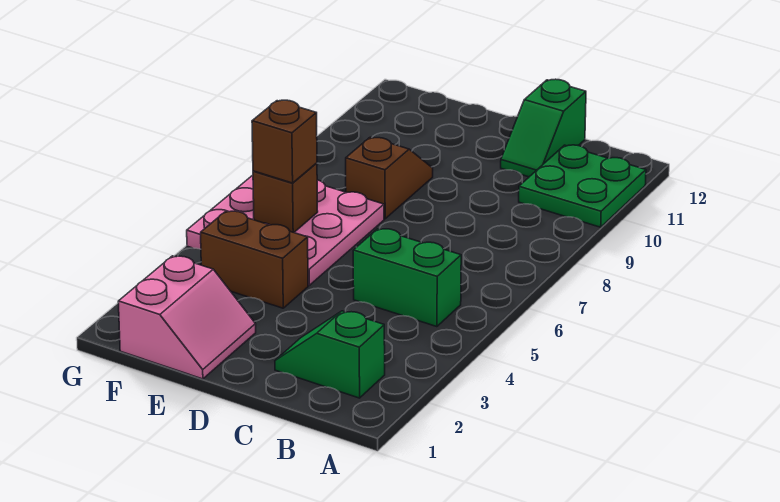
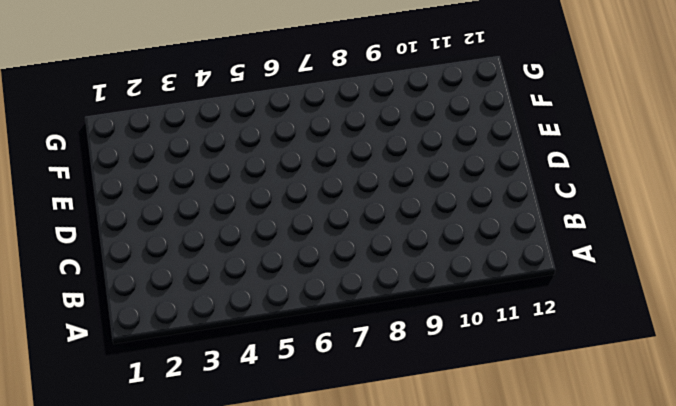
none -> green plate A10:B11 level 1
none -> green slope B2:C2 level 1 top B

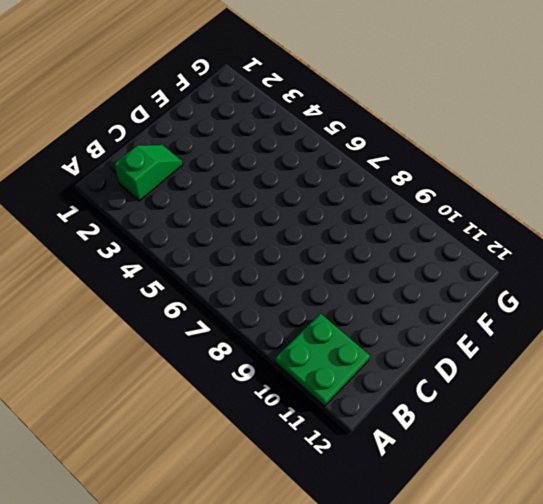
none -> green brick B5:C5 level 1
none -> green slope C11:C12 level 1 top 12

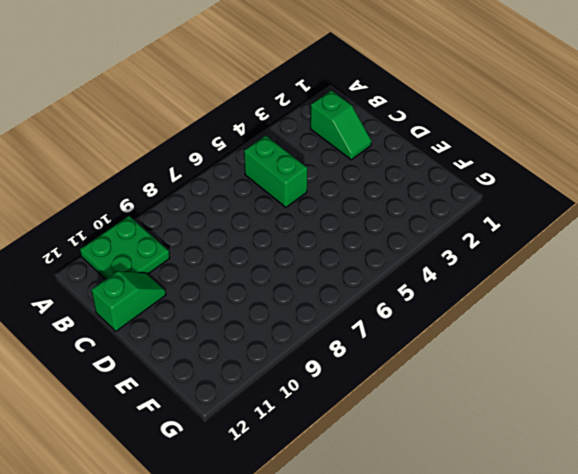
none -> pink slope E1:F2 level 1 top F
none -> brown brick E4:F4 level 1

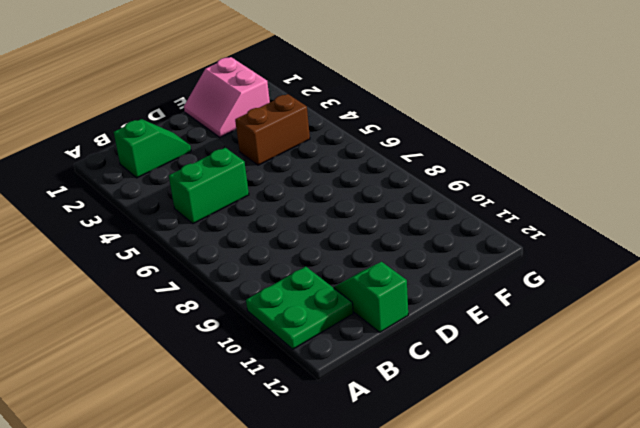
none -> pink plate E5:G7 level 1
none -> brown slope E8:E9 level 1 top 8

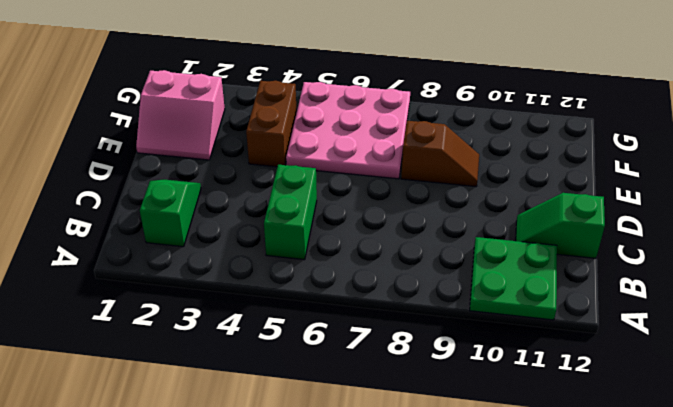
none -> brown brick F6 level 2
none -> brown brick F6 level 3

